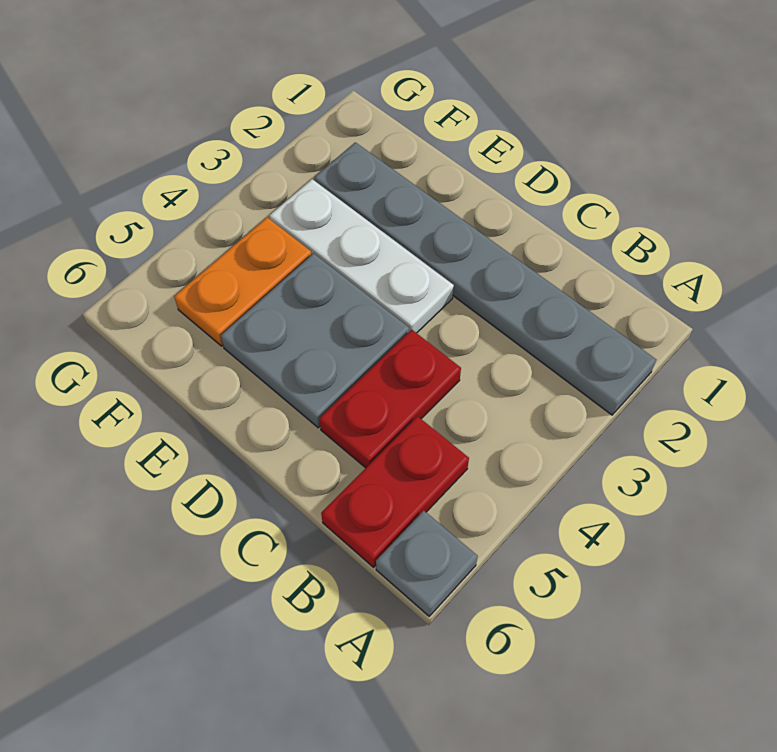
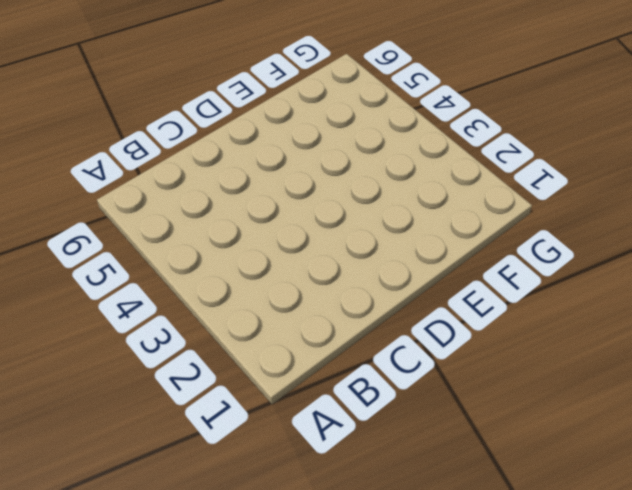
none -> grey plate A2:F2 level 1
none -> grey plate A6 level 1

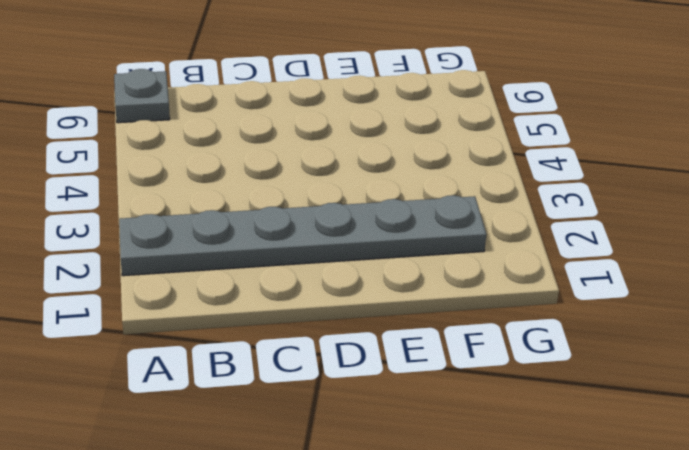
none -> red plate B5:B6 level 1
none -> red plate C4:C5 level 1

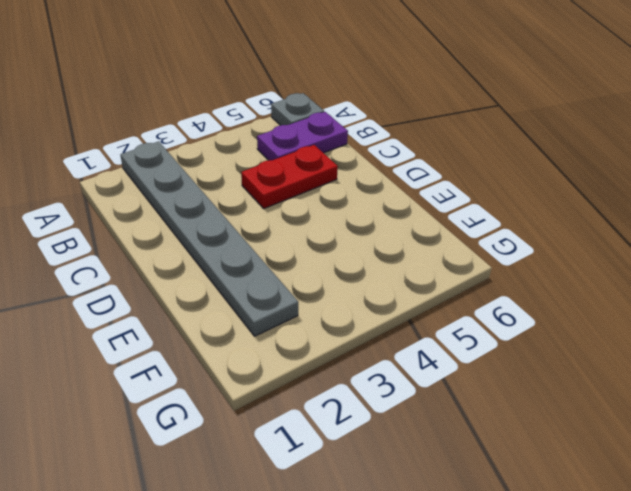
purple plate B5:B6 level 1 -> red plate B5:B6 level 1
none -> white plate D3:F3 level 1
none -> grey plate D4:E5 level 1

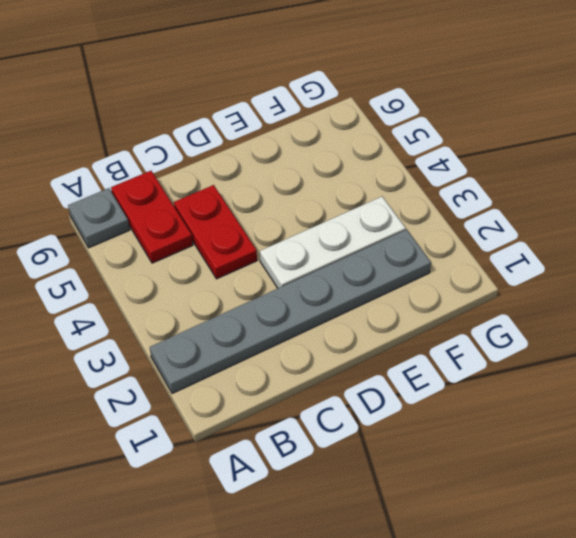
none -> grey plate D4:E5 level 1
none -> orange plate F4:F5 level 1

